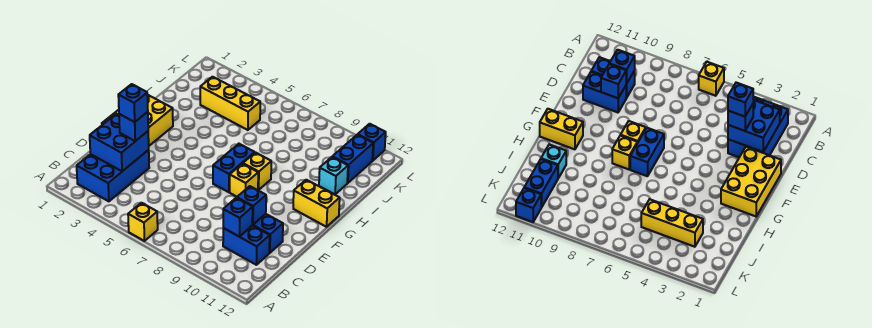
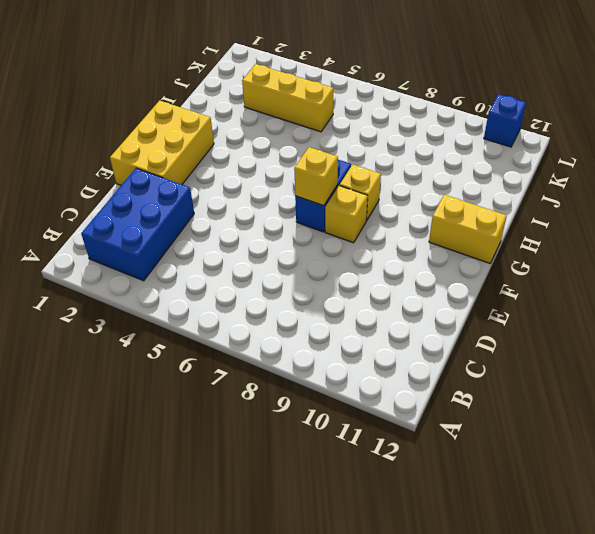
yellow brick F7 level 2 -> yellow brick A6 level 1
none -> blue brick C10:C11 level 1
none -> blue brick D10:D11 level 1
none -> cyan brick I11 level 1

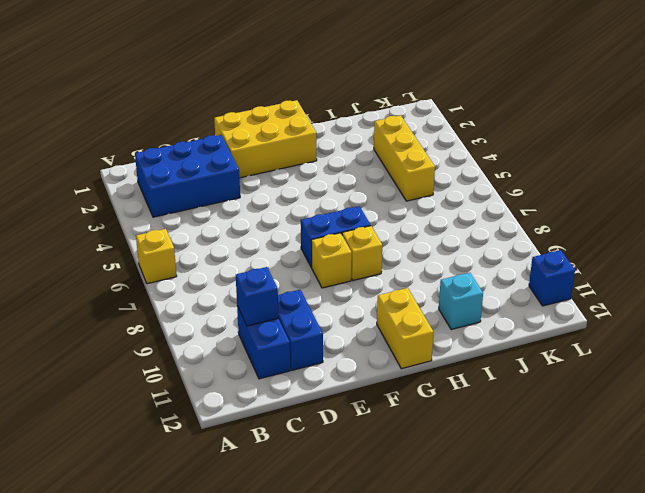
none -> blue brick J11:K11 level 1
none -> blue brick C2:D3 level 2
none -> blue brick D10 level 2

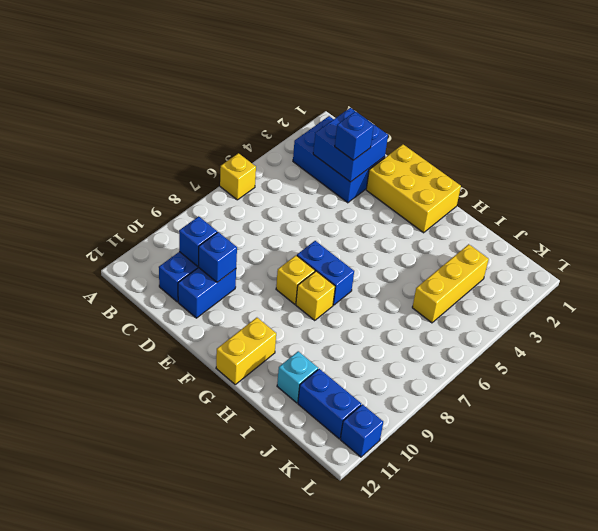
none -> blue brick D3 level 4

